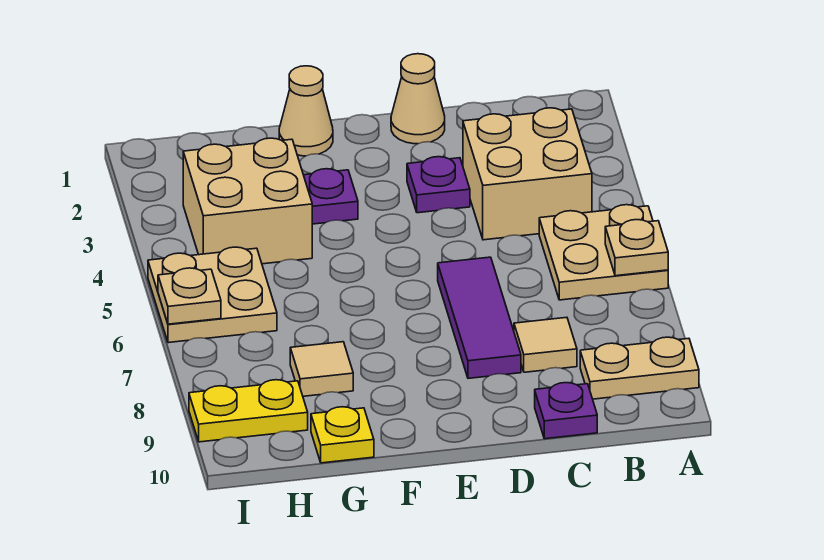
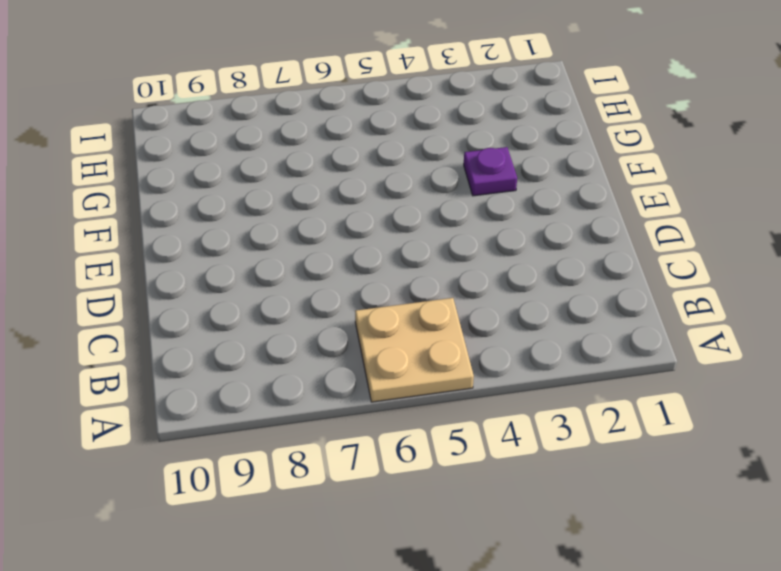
none -> tan plate A9:B9 level 1
none -> tan brick B3:C4 level 1
none -> tan tile C8 level 1

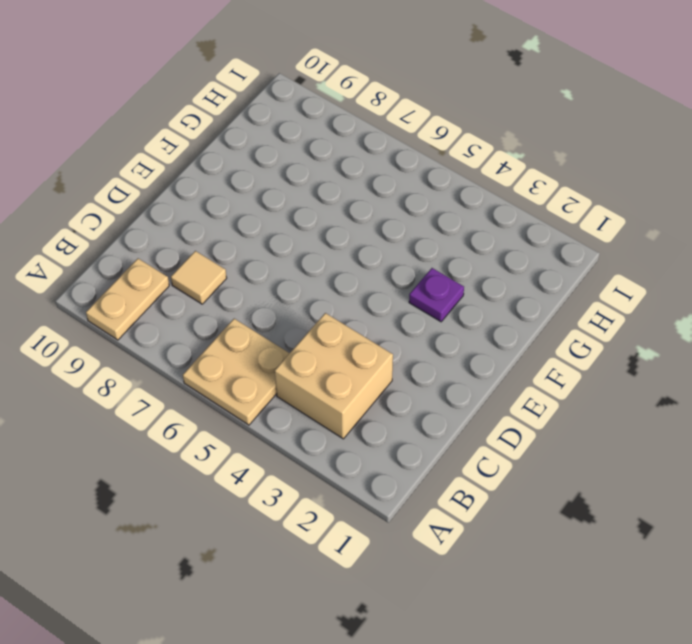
none -> purple plate C10 level 1
none -> tan cone D1 level 1
none -> purple plate D3 level 1

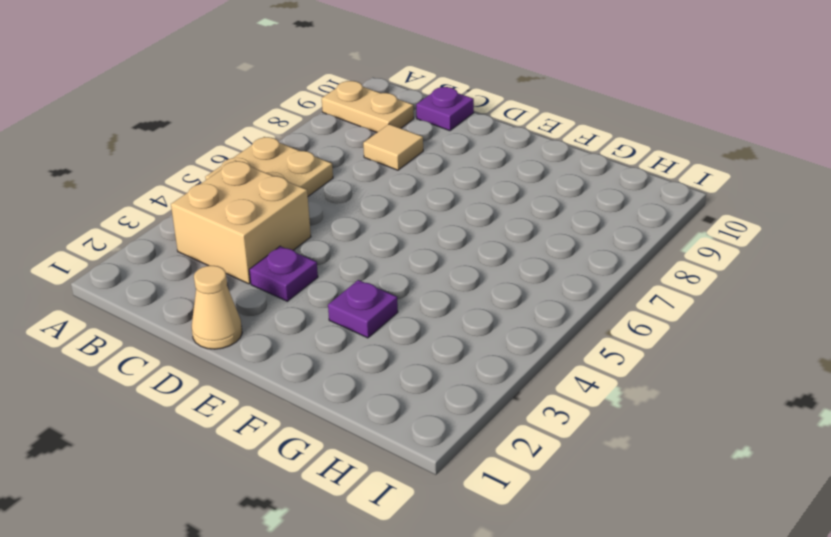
none -> purple tile D6:D8 level 1
none -> tan cone F1 level 1
none -> tan brick G3:H4 level 1

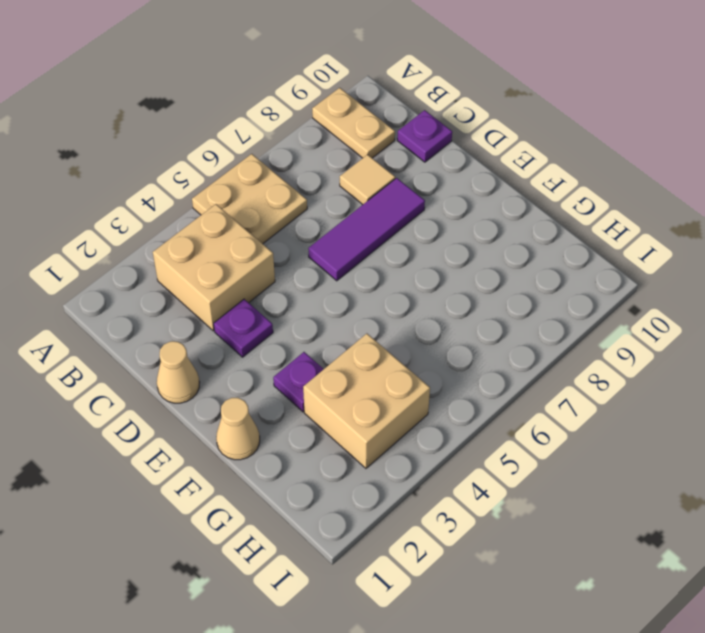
none -> tan tile G8 level 1
none -> yellow plate G10 level 1
none -> tan plate H5:I6 level 1

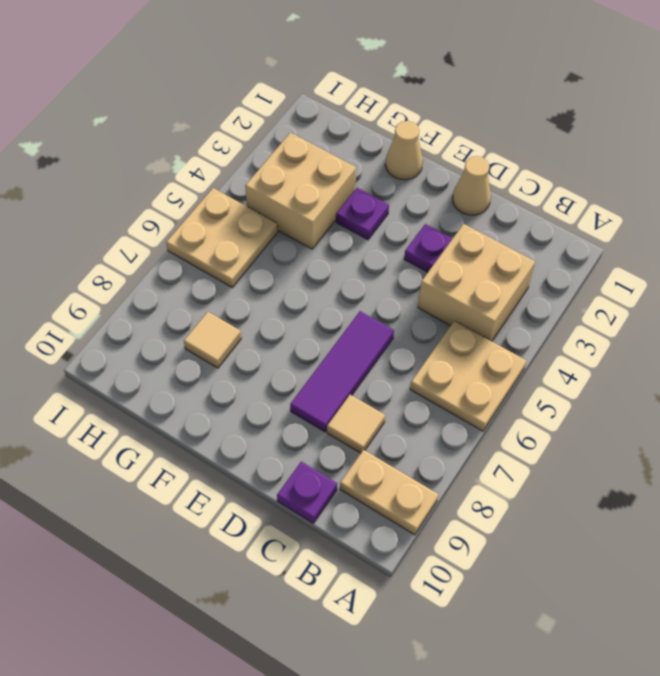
none -> yellow plate G10 level 1
none -> yellow plate H9:I9 level 1
none -> tan plate A6 level 2

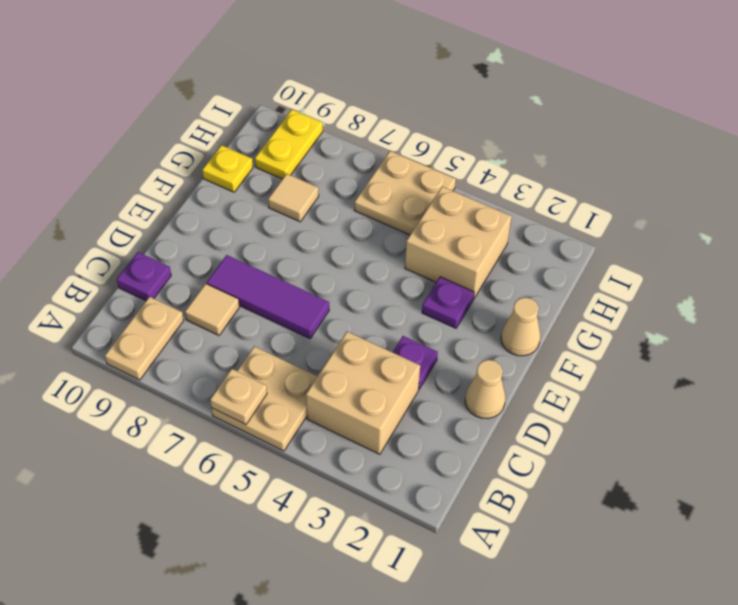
none -> tan plate I6 level 2

